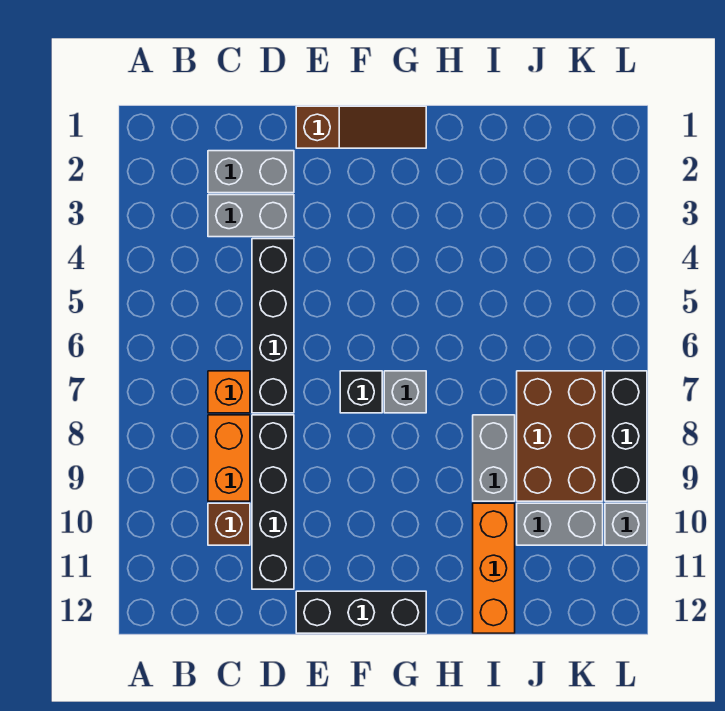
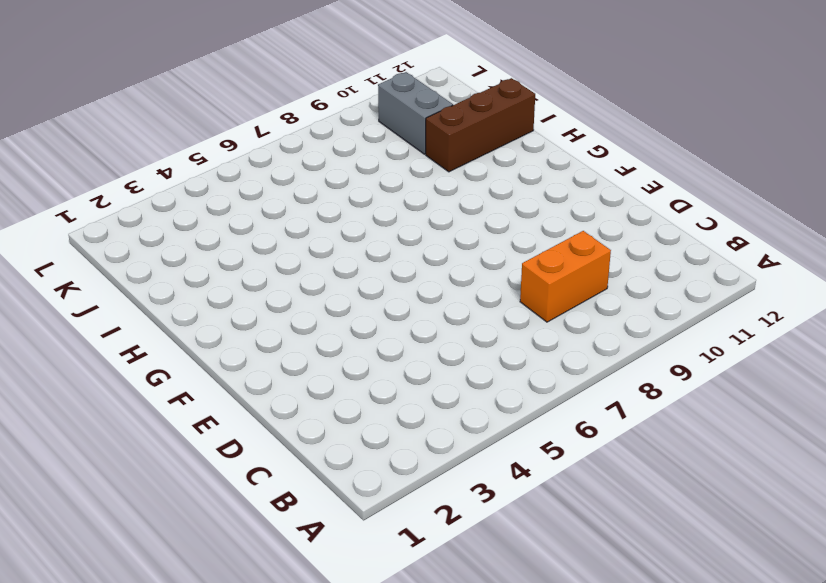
brown brick I10:I12 level 1 -> orange brick I10:I12 level 1
none -> grey brick C2:D2 level 1
none -> grey brick C3:D3 level 1
none -> orange brick C7 level 1

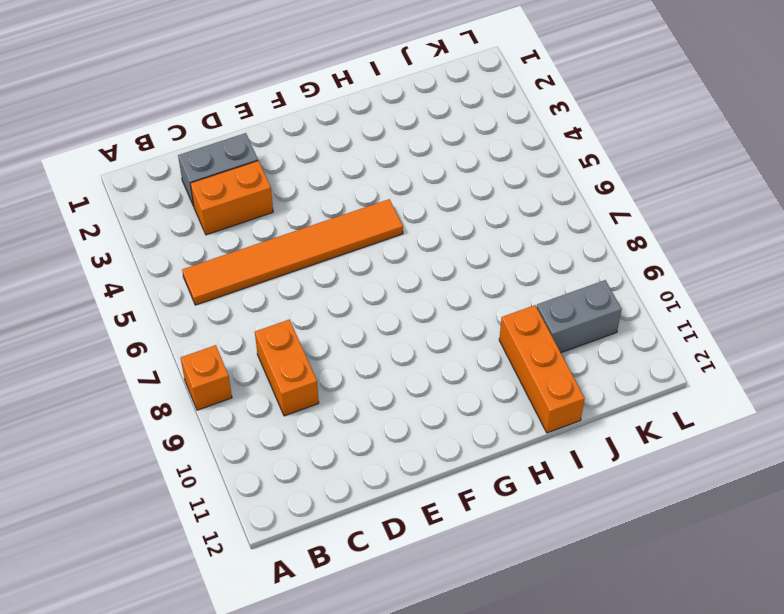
orange brick A8 level 1 -> orange brick C7 level 1
orange tile B5:G5 level 1 -> black brick D4:D7 level 1
orange brick C3:D3 level 1 -> grey brick C3:D3 level 1
none -> brown brick C10 level 1
none -> black brick D8:D11 level 1
none -> brown slope E1:G1 level 1 top E

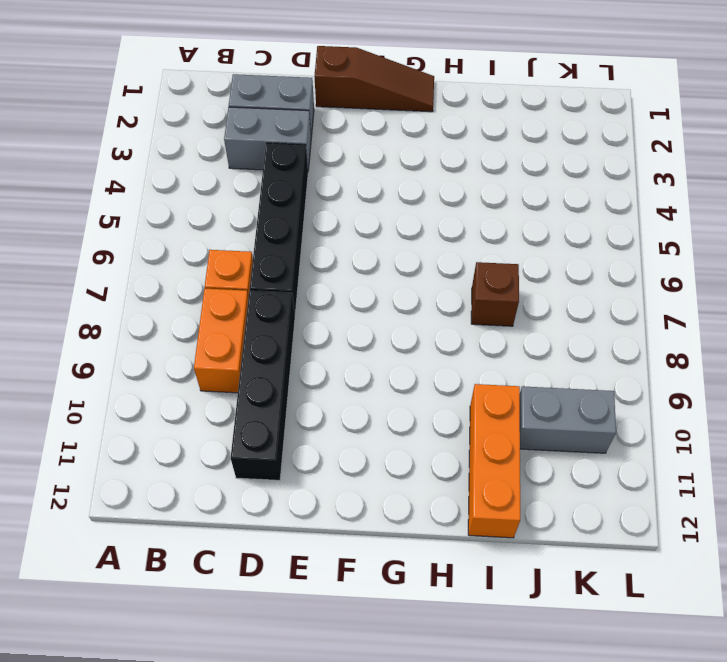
brown brick I7 level 1 -> brown brick C10 level 1
none -> black brick E12:G12 level 1
none -> black brick F7 level 1
none -> grey brick G7 level 1

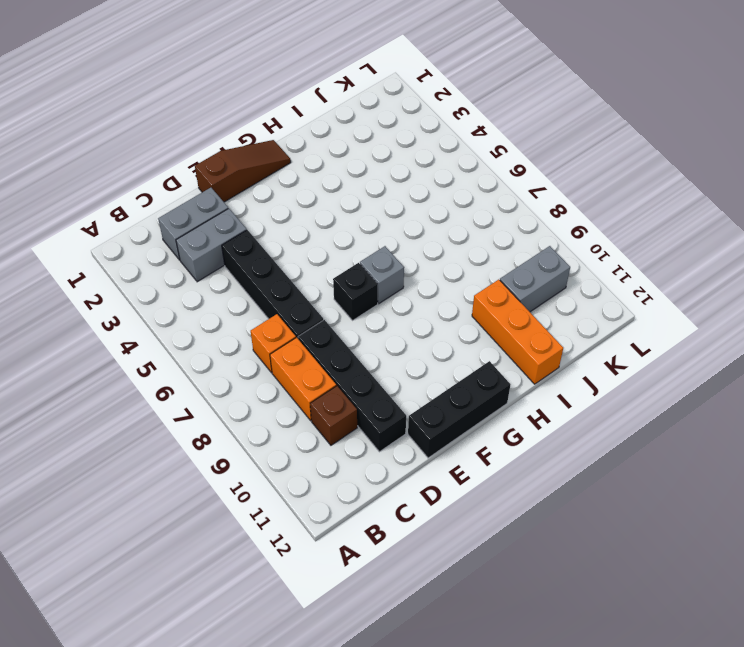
none -> grey brick I8:I9 level 1
none -> brown brick J7:K9 level 1
none -> black brick L7:L9 level 1

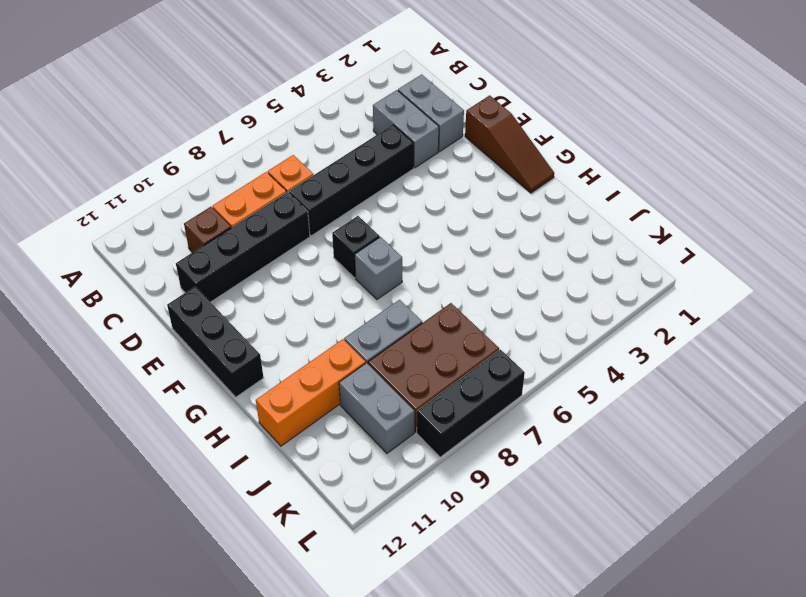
none -> grey brick L10 level 1

